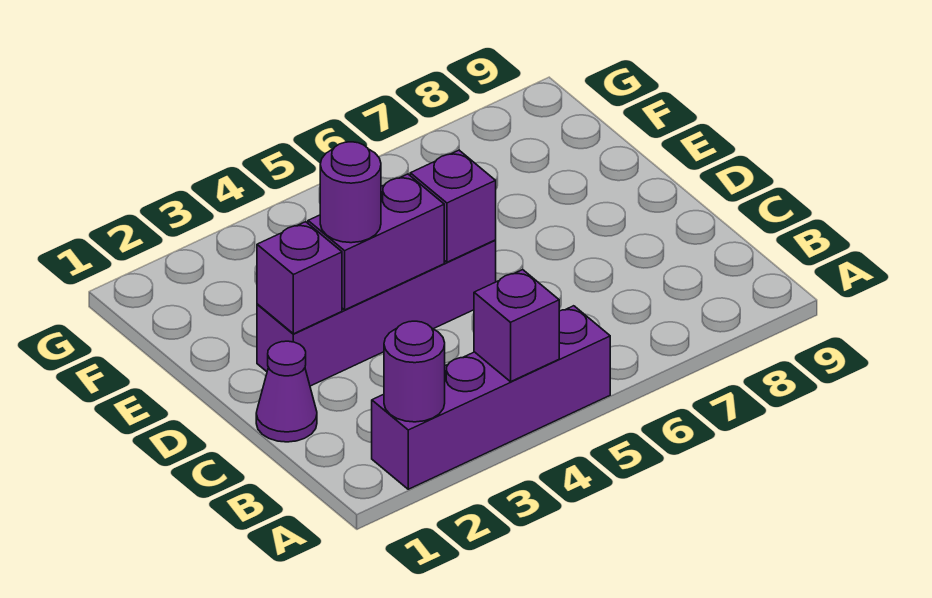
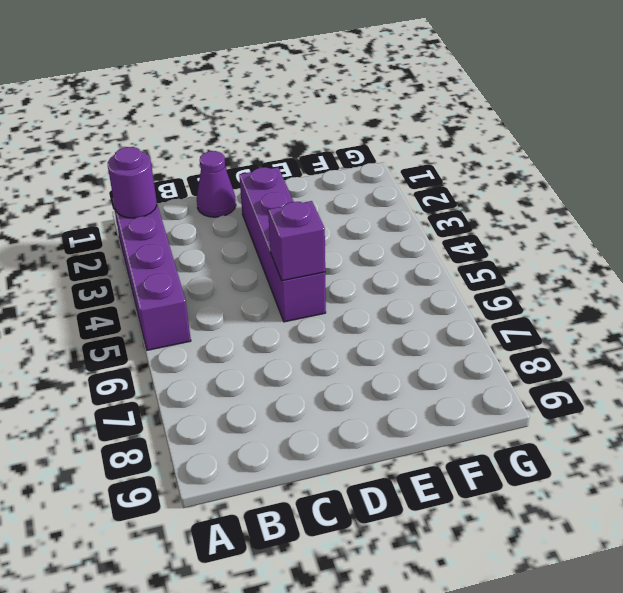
none -> purple brick A4 level 2
none -> purple brick D2 level 2

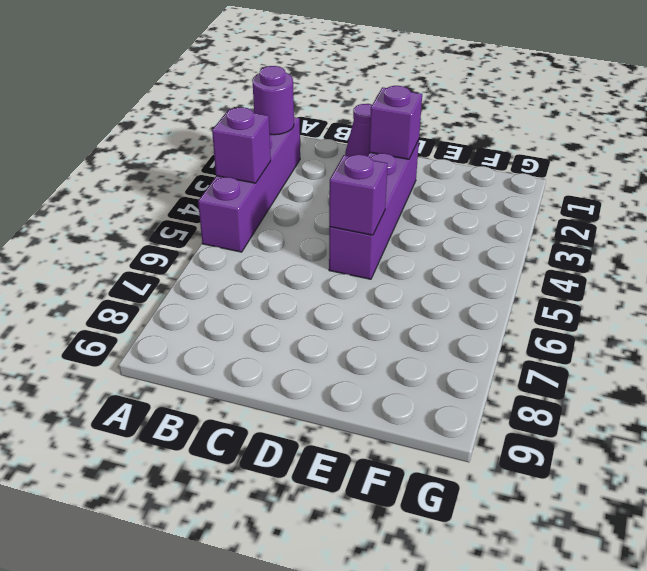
none -> purple brick D3:D4 level 2
none -> purple round brick D3 level 3

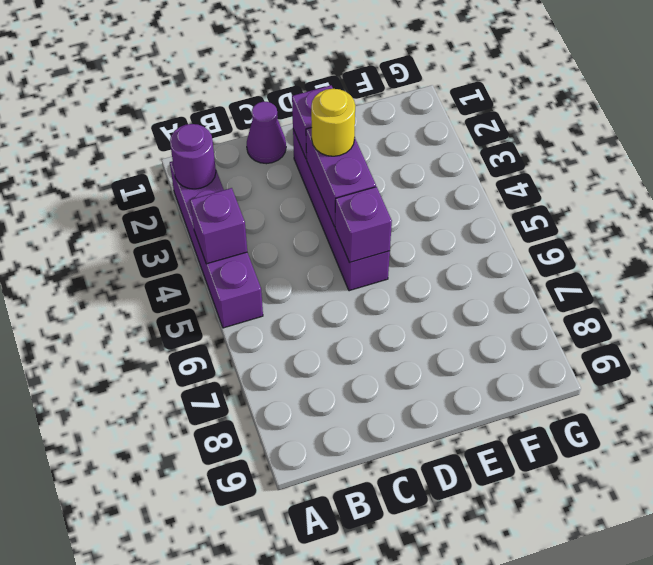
yellow round brick D3 level 3 -> purple round brick D3 level 3

